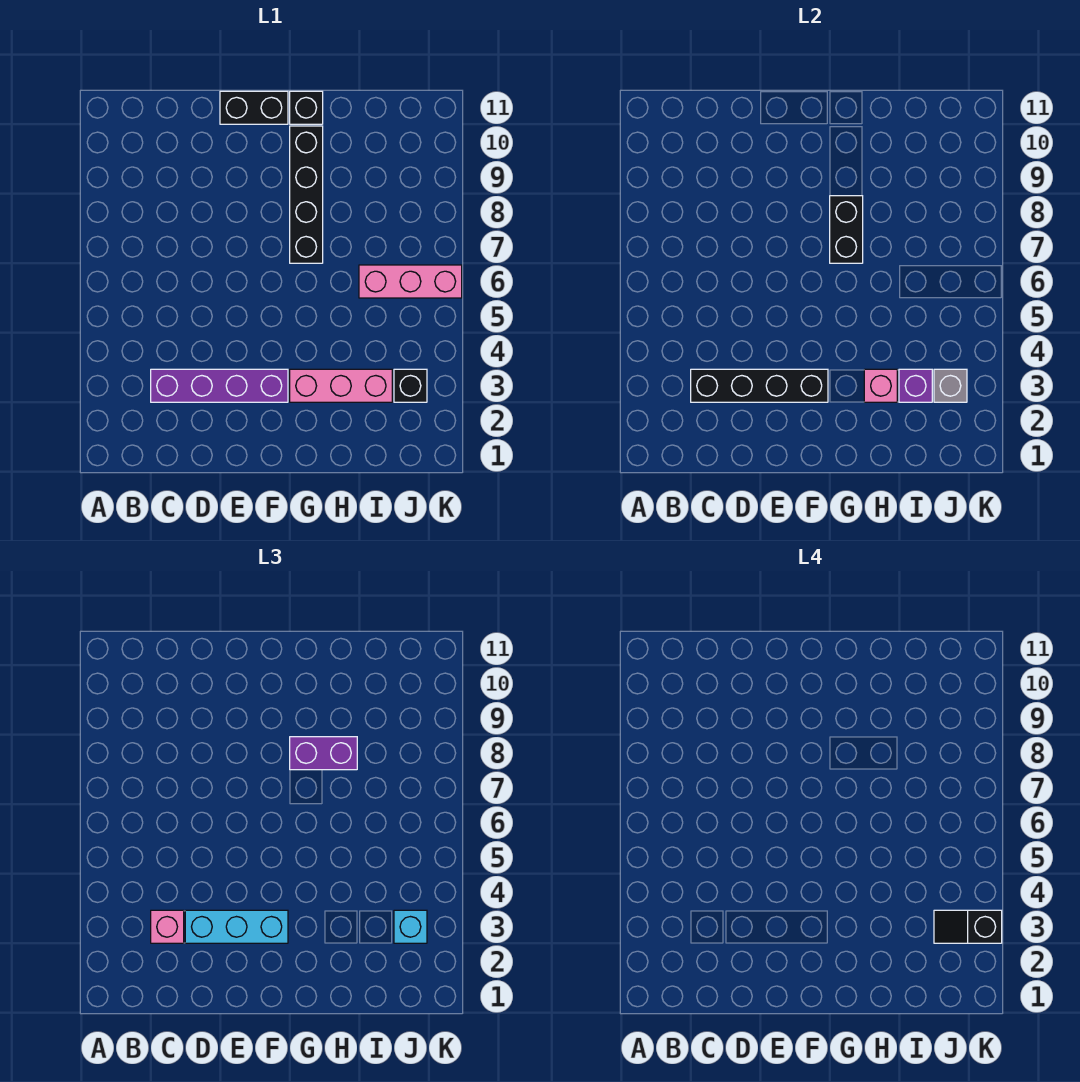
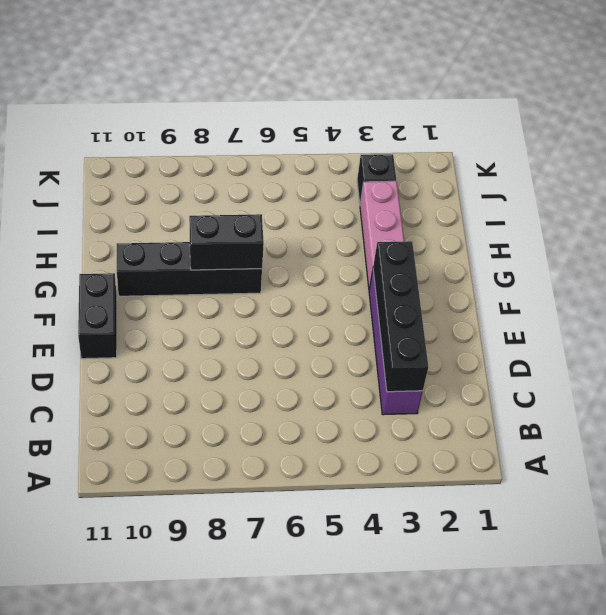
none -> black brick G11 level 1
none -> pink brick I6:K6 level 1
none -> pink brick H3 level 2

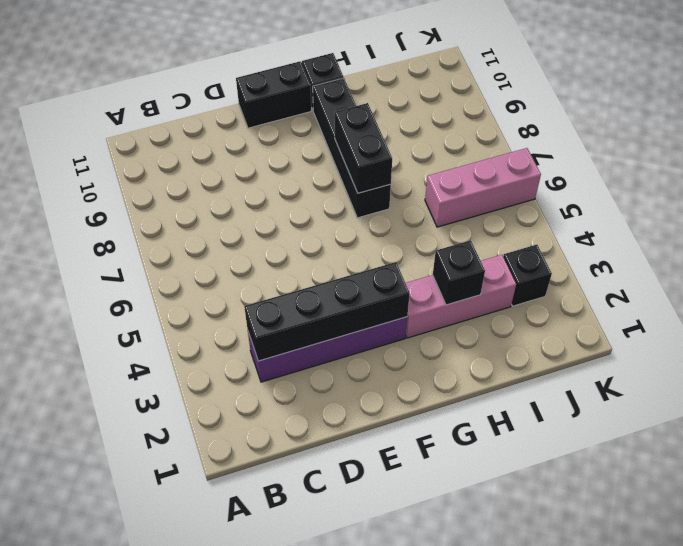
black brick H3 level 2 -> pink brick H3 level 2
none -> purple brick I3 level 2
none -> grey brick J3 level 2
none -> pink brick C3 level 3

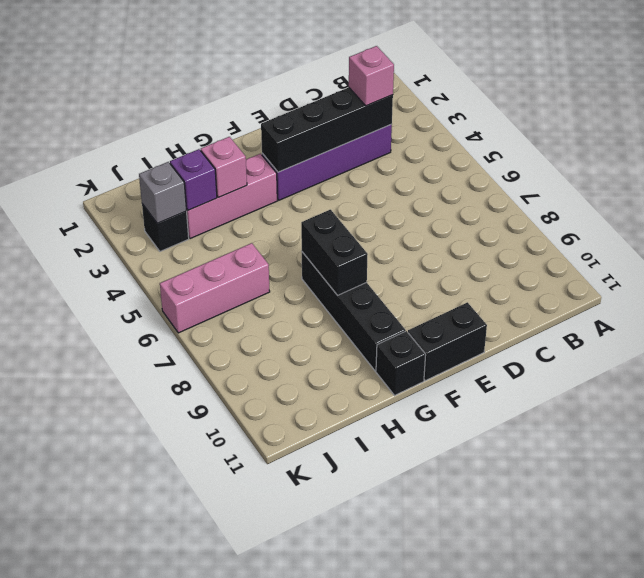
none -> cyan brick D3:F3 level 3
none -> purple brick G8:H8 level 3
none -> cyan brick J3 level 3

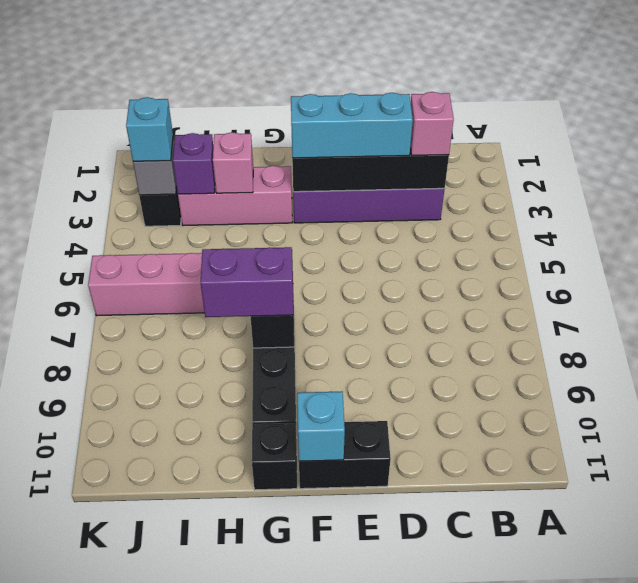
cyan brick F11 level 2 -> none
none -> black slope J3:K3 level 4 top K

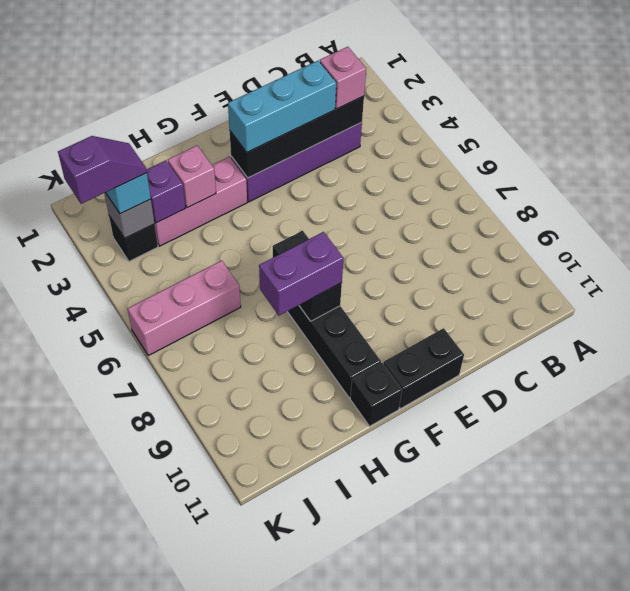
purple slope J3:K3 level 4 top K -> black slope J3:K3 level 4 top K

